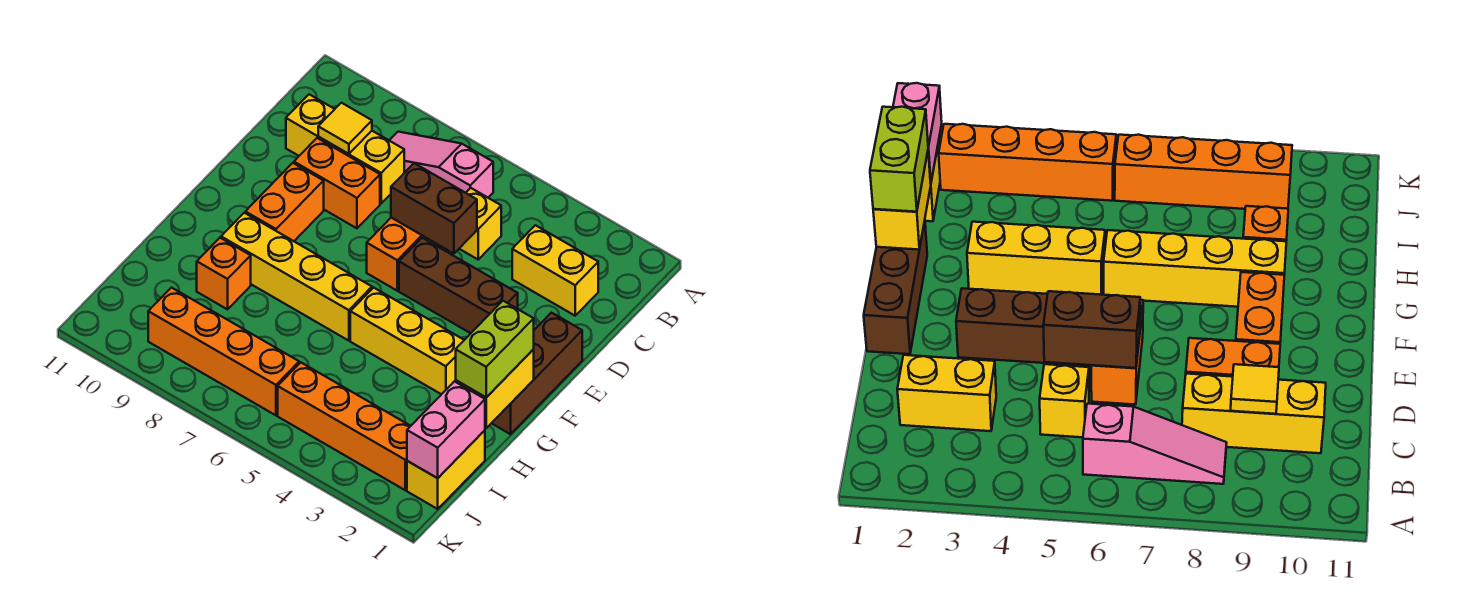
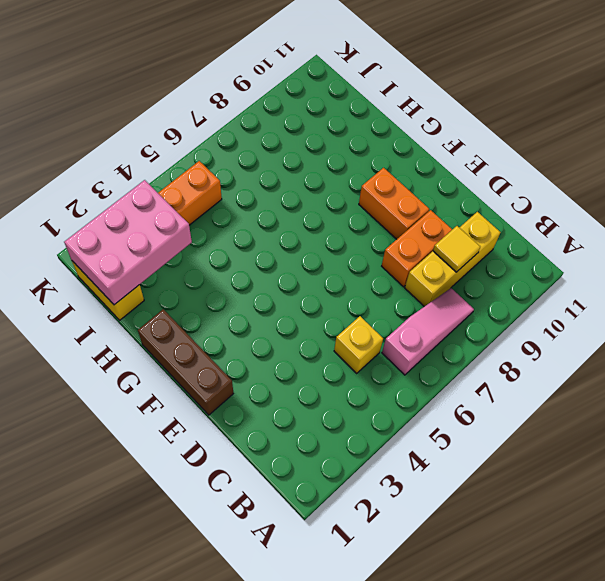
pink brick I1:J3 level 2 -> pink brick I1:J1 level 2
none -> yellow brick C2:C3 level 1
none -> orange brick D6:E6 level 1
none -> brown brick E3:E5 level 1

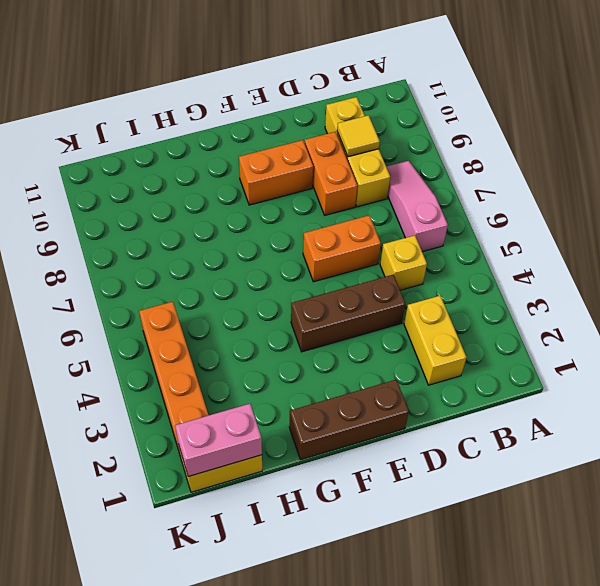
brown brick D4:F4 level 1 -> brown brick E3:E5 level 1
none -> yellow brick G3:G5 level 1
none -> yellow brick G6:G9 level 1
none -> orange brick H9 level 1

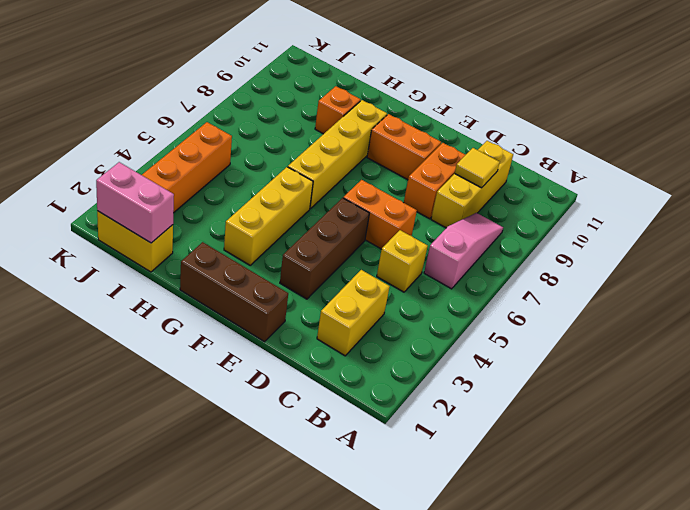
none -> orange brick J6:J9 level 1
none -> brown brick D5:D6 level 2
none -> yellow brick G1:H1 level 2

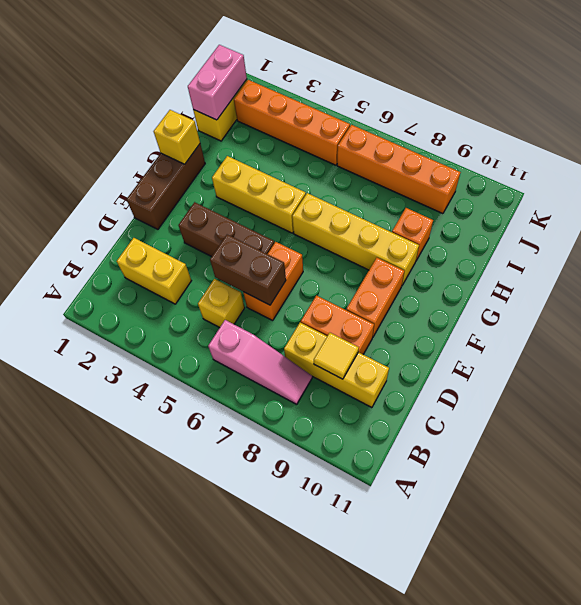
yellow brick G1 level 2 -> yellow brick G1:H1 level 2
none -> lime brick G1:H1 level 3

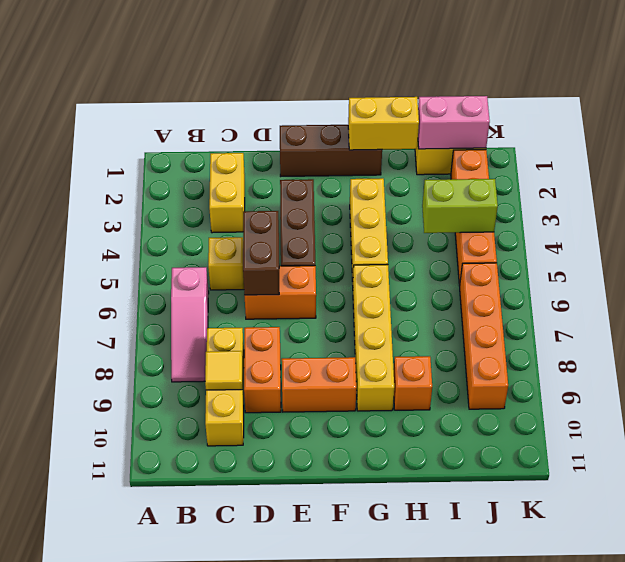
lime brick I4:J4 level 2 -> lime brick G1:H1 level 3

